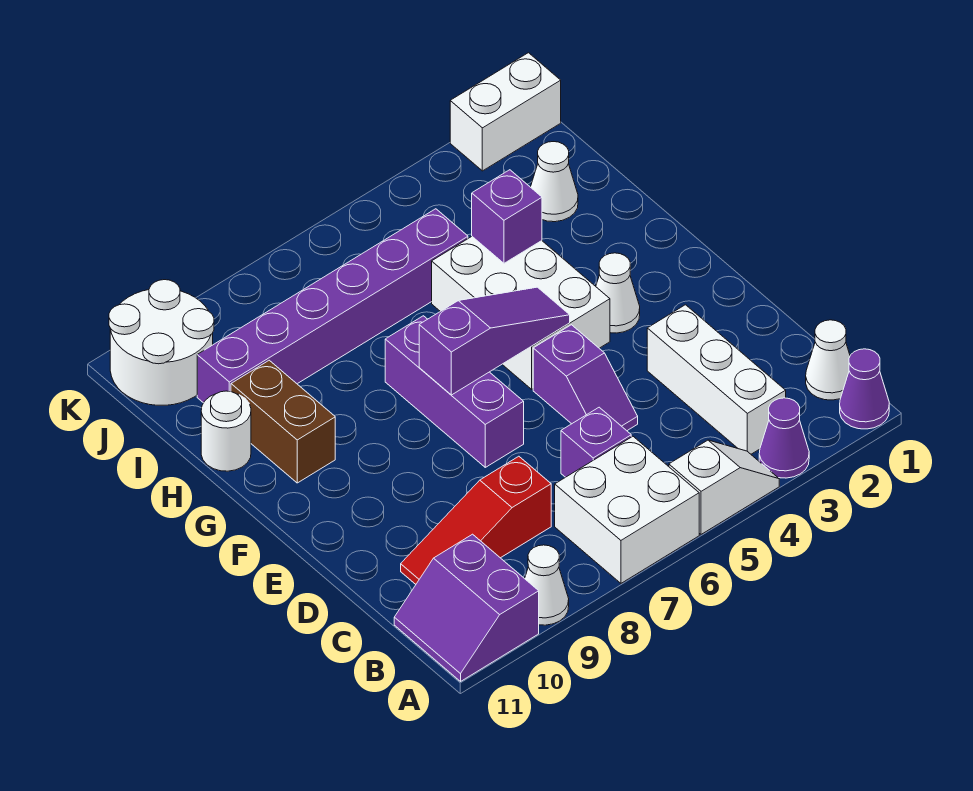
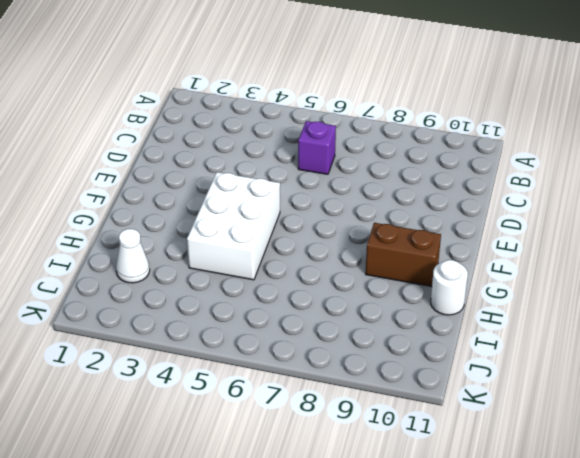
brown brick G9:G10 level 1 -> brown brick G10:H10 level 1
none -> purple cone A1 level 1
none -> purple cone A3 level 1
none -> white slope A4:A5 level 1 top 5

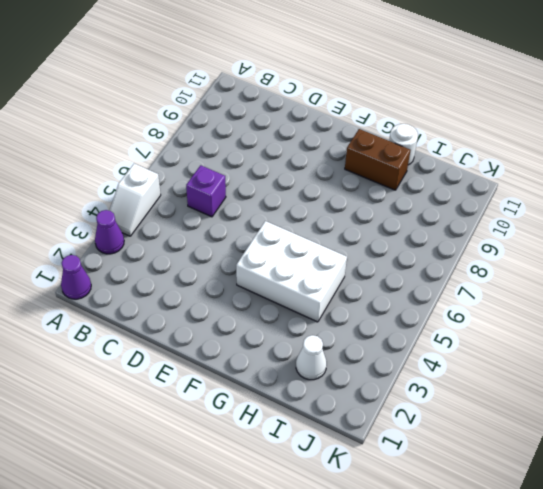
none -> white brick A6:B7 level 1
none -> white cone A9 level 1
none -> purple slope A10:B11 level 1 top 10

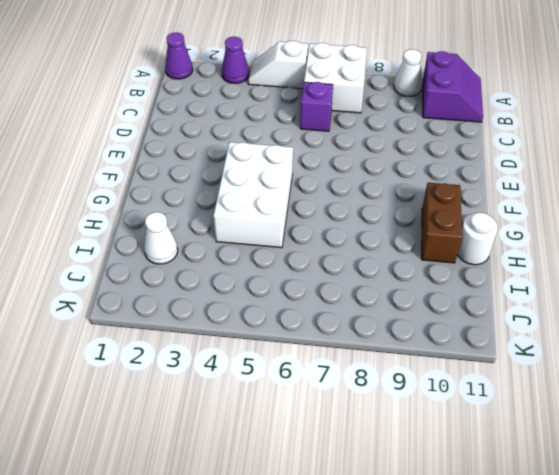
none -> white cone B1 level 1
none -> white brick B3:D3 level 1
none -> red slope C8:C10 level 1 top 8

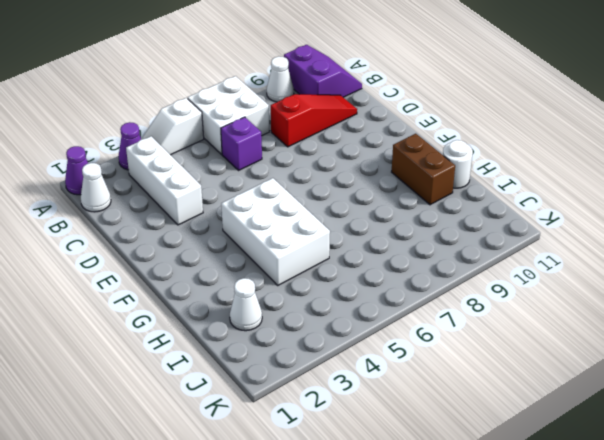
none -> purple slope D5:E5 level 1 top E
none -> purple brick E7:G7 level 1
none -> white cone F3 level 1

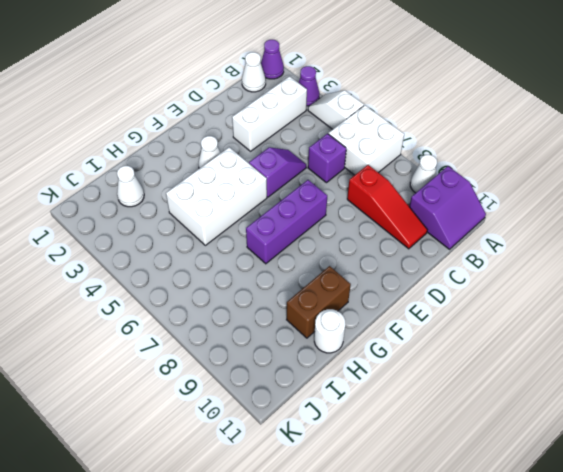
none -> purple brick I5:I10 level 1
none -> white round brick J10:K11 level 1
none -> white brick K1:K2 level 1

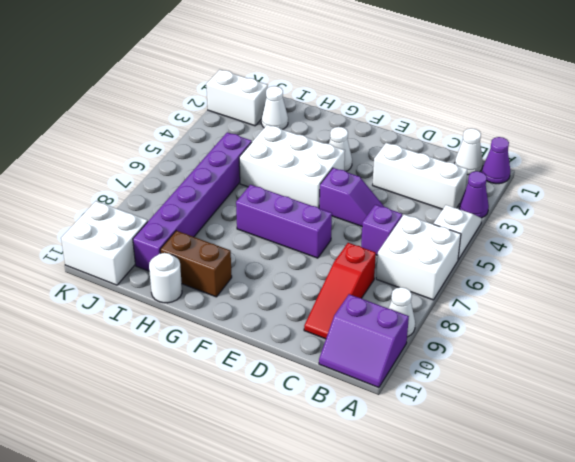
white brick J2:K2 level 1 -> white brick K1:K2 level 1
white brick J10:K11 level 1 -> white round brick J10:K11 level 1
none -> purple slope F5:F7 level 2 top 7
none -> purple brick H4 level 2

